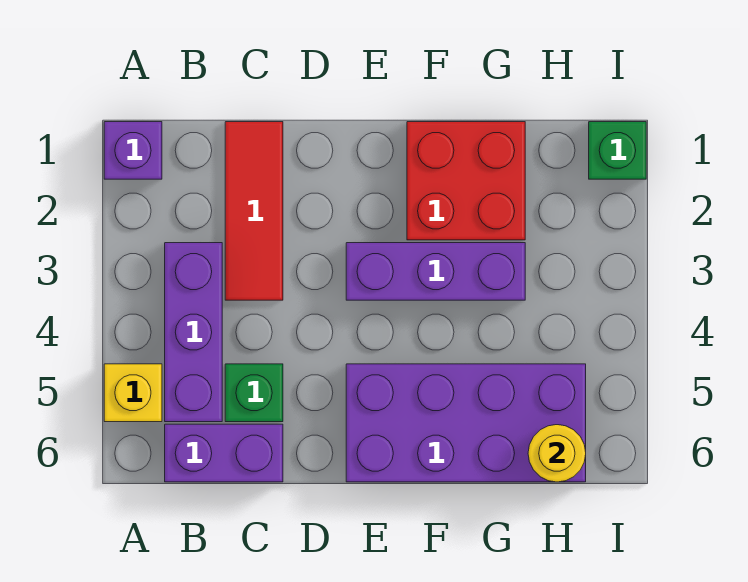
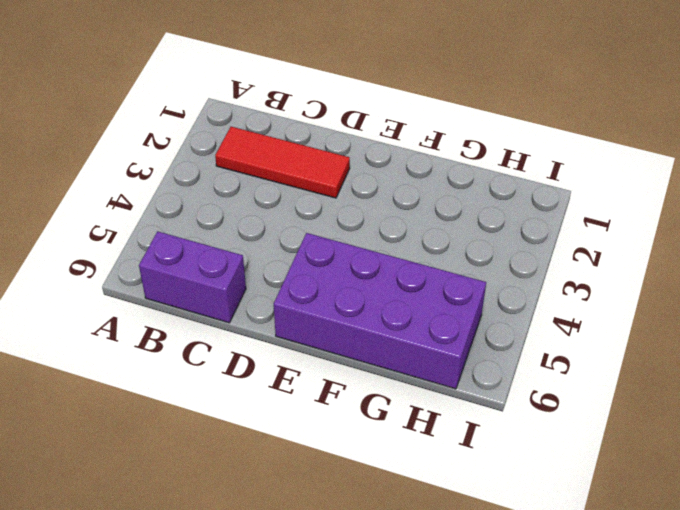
red tile B2:D2 level 1 -> red tile C1:C3 level 1
none -> purple brick A1 level 1
none -> yellow brick A5 level 1

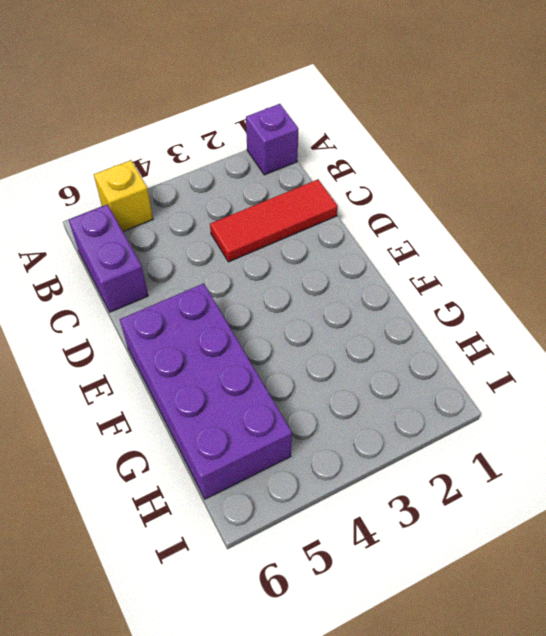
none -> purple brick B3:B5 level 1
none -> green brick C5 level 1

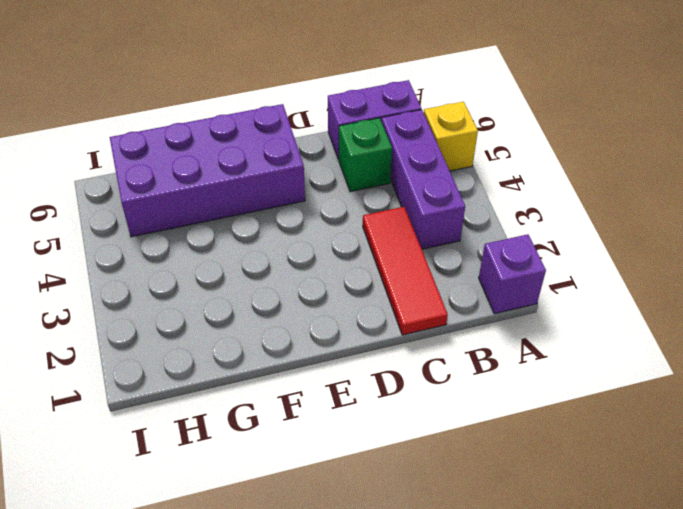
none -> purple brick E3:G3 level 1
none -> red brick F1:G2 level 1

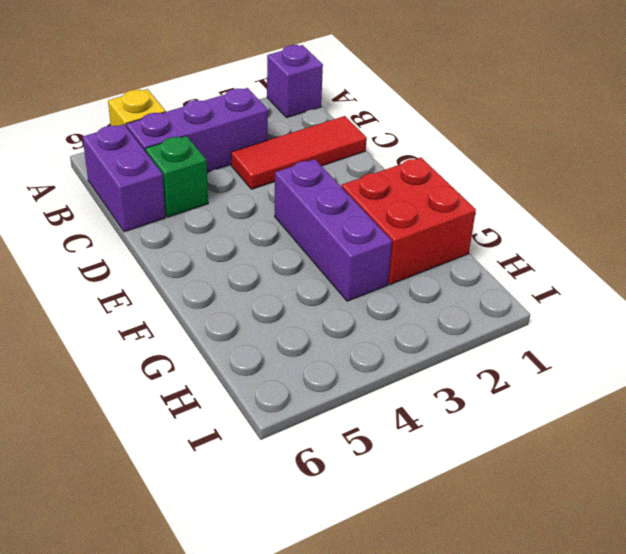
none -> purple brick E5:H6 level 1
none -> green brick I1 level 1

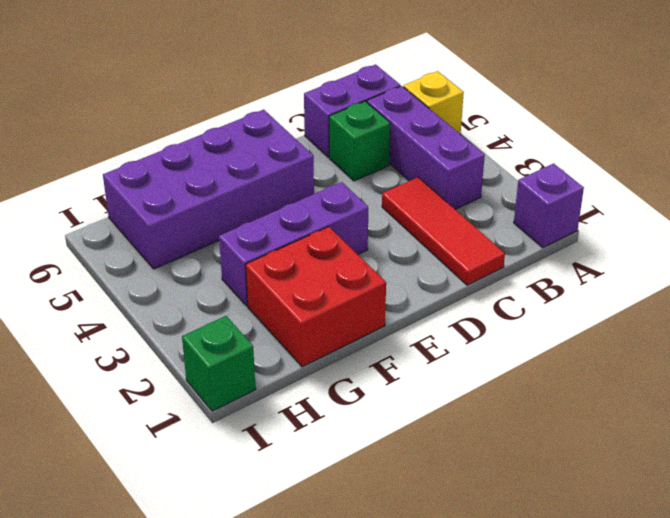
none -> yellow round brick H6 level 2

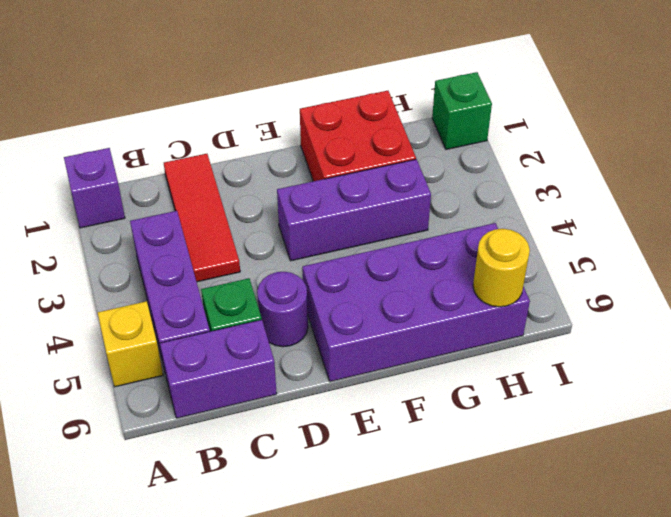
purple round brick D5 level 1 -> none

